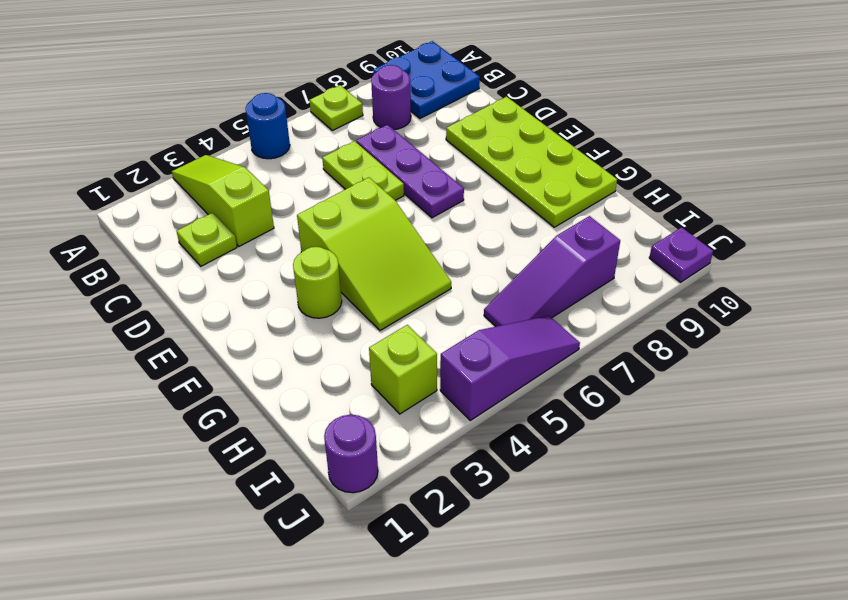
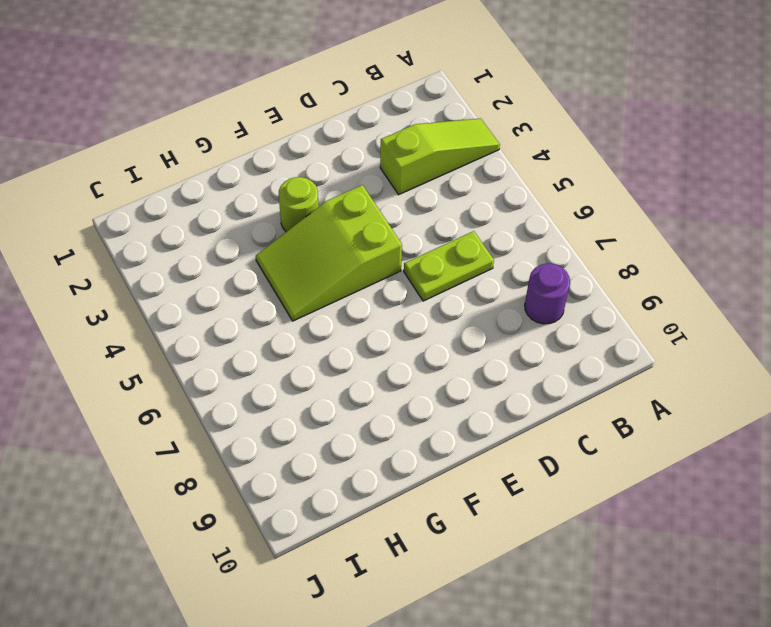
none -> blue round brick A5 level 1
none -> lime plate A7 level 1
none -> blue plate A9:B10 level 1

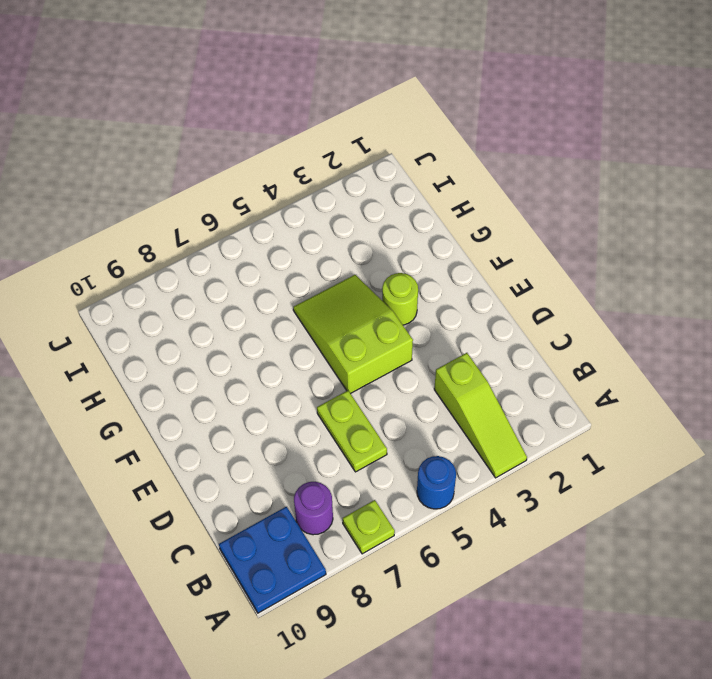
none -> lime plate C2 level 1
none -> purple plate C7:E7 level 1
none -> lime plate D9:G10 level 1

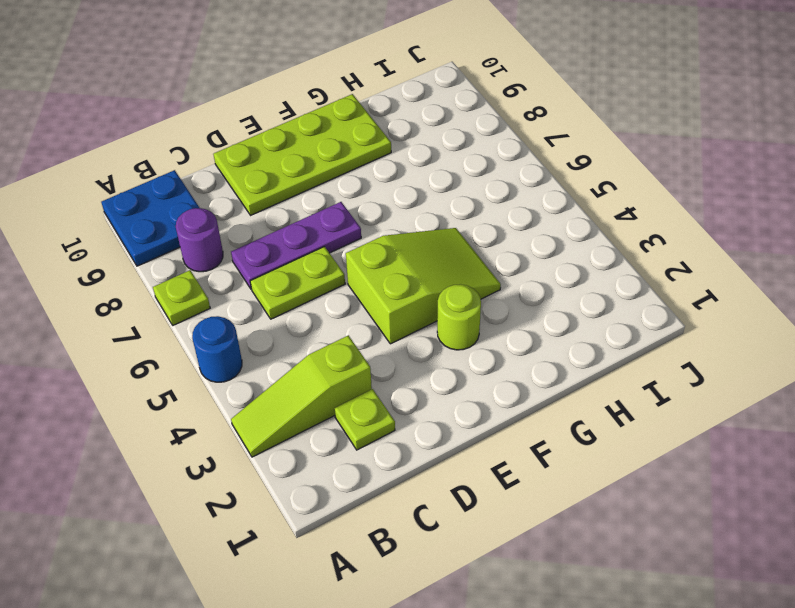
none -> lime brick I3 level 1
none -> purple slope I6:I8 level 1 top 8
none -> purple round brick J1 level 1

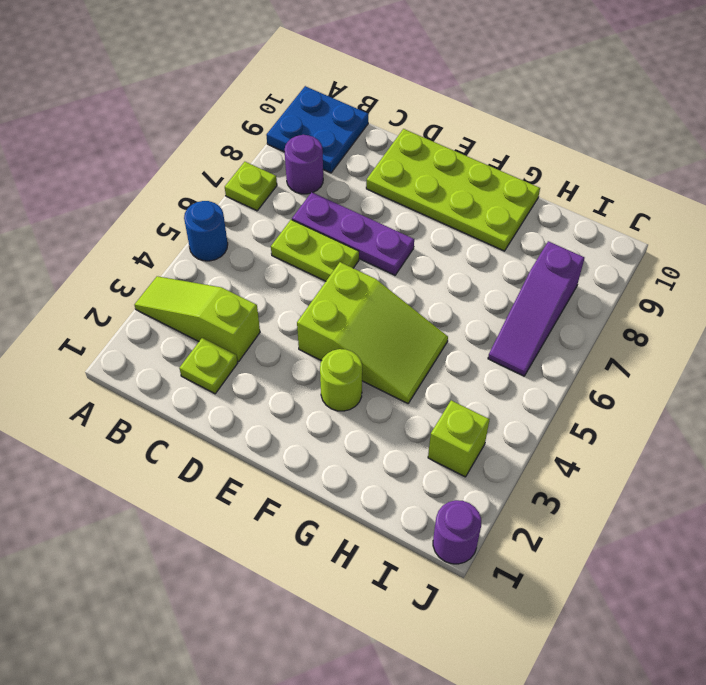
none -> purple slope J4:J6 level 1 top 4
none -> purple plate J10 level 1

